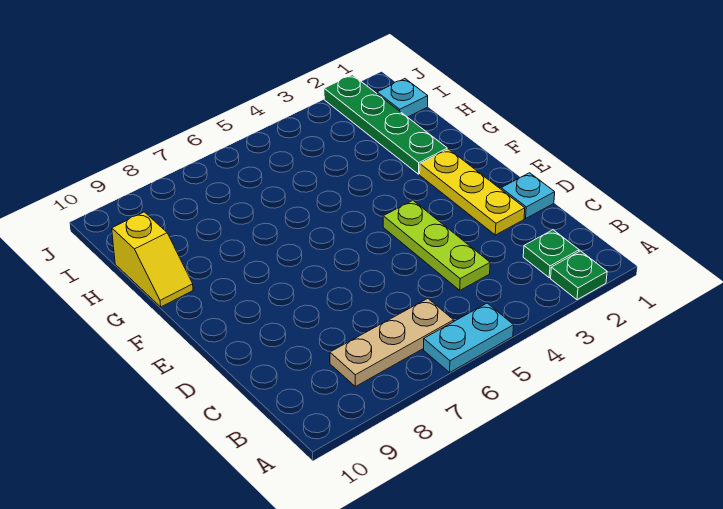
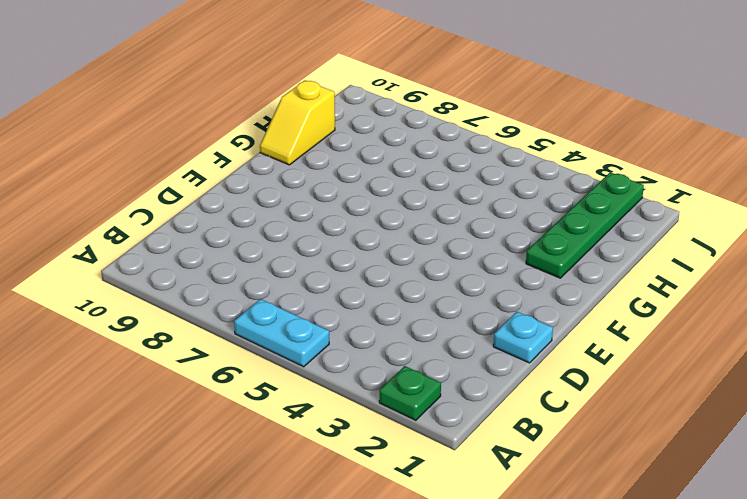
none -> green plate B2 level 1
none -> tan plate B6:B8 level 1

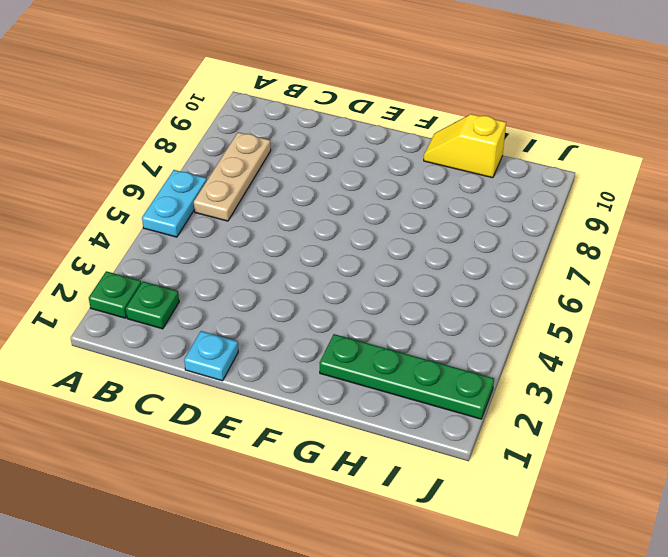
none -> lime plate C4:E4 level 1
none -> yellow plate D2:F2 level 1

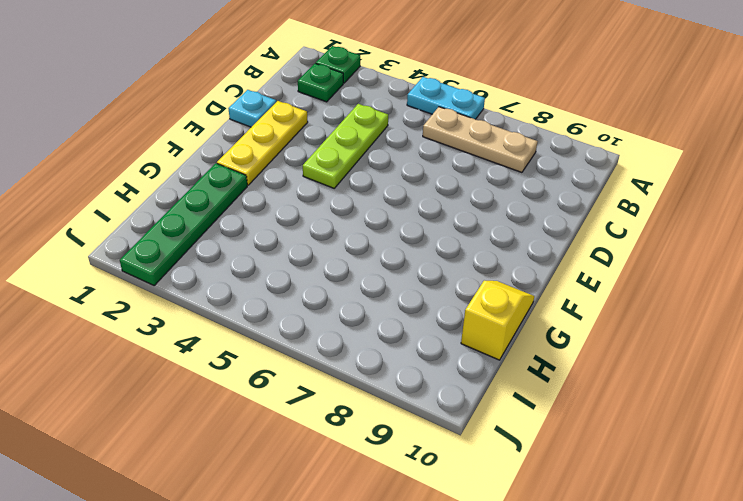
none -> cyan plate I1 level 1

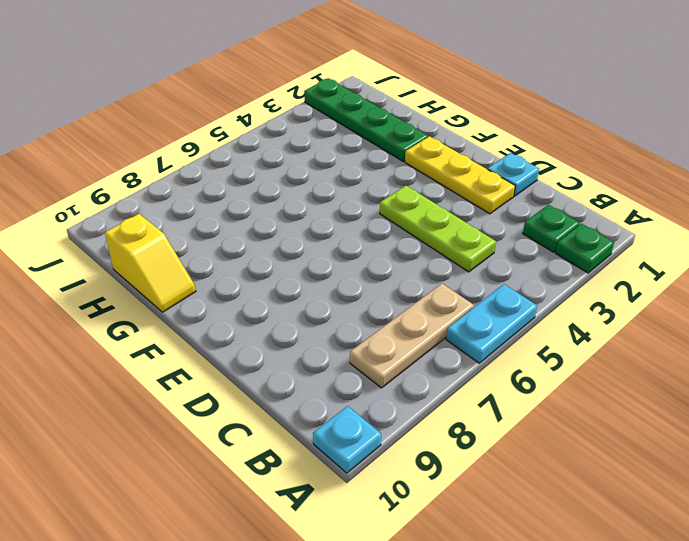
cyan plate A10 level 1 -> cyan plate I1 level 1

